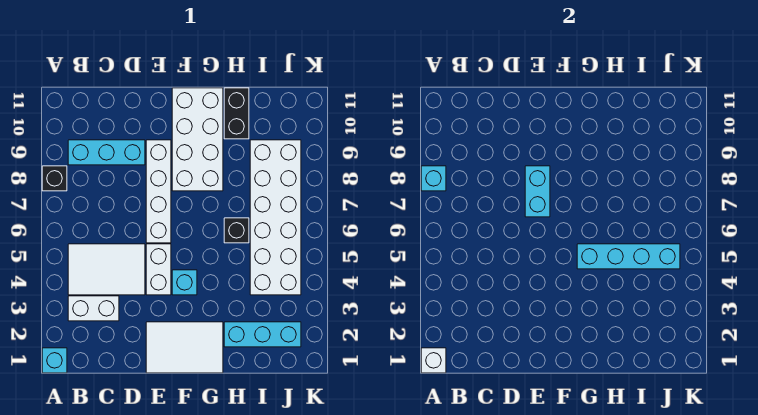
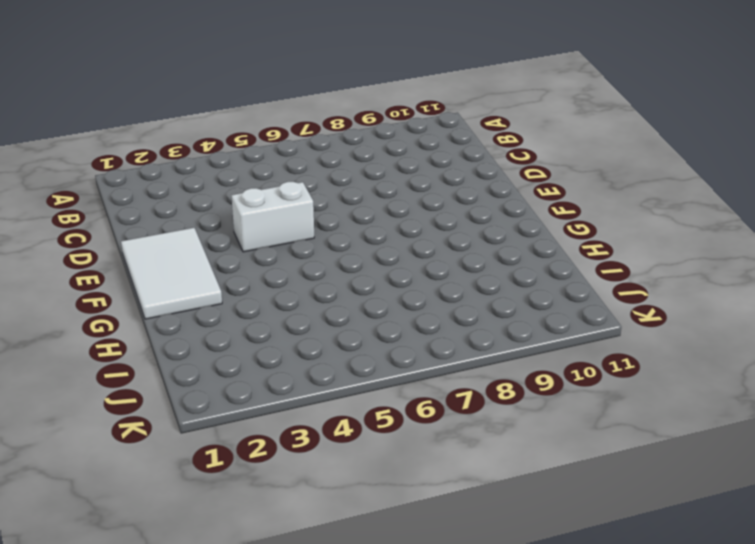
none -> cyan brick A1 level 1
none -> black brick A8 level 1
none -> white brick B3:C3 level 1

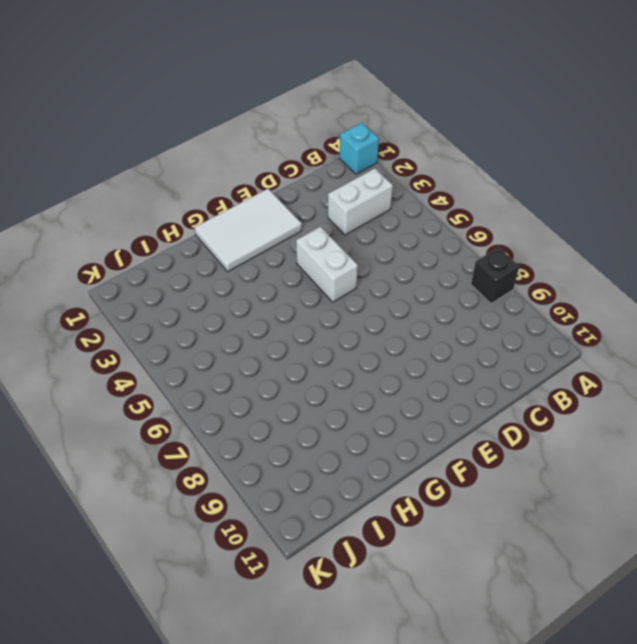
none -> white tile B4:D5 level 1
none -> cyan brick B9:D9 level 1
none -> white brick E6:E9 level 1

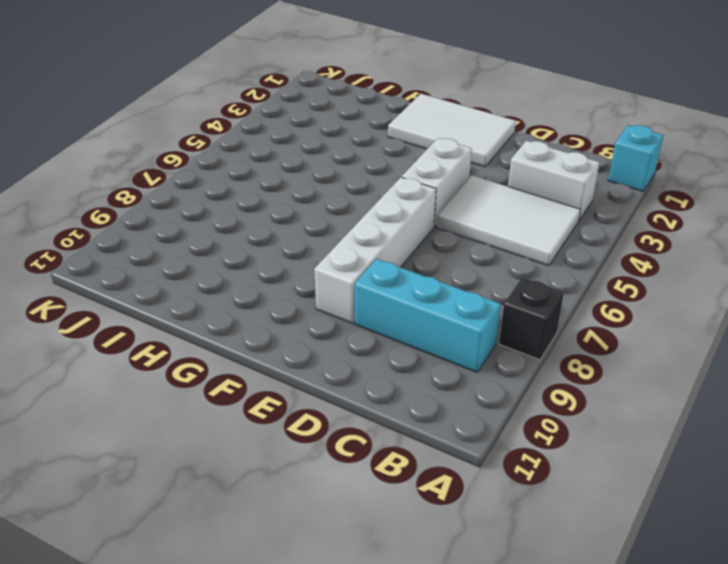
none -> cyan brick F4 level 1
none -> white brick F8:G11 level 1
none -> cyan brick H2:J2 level 1

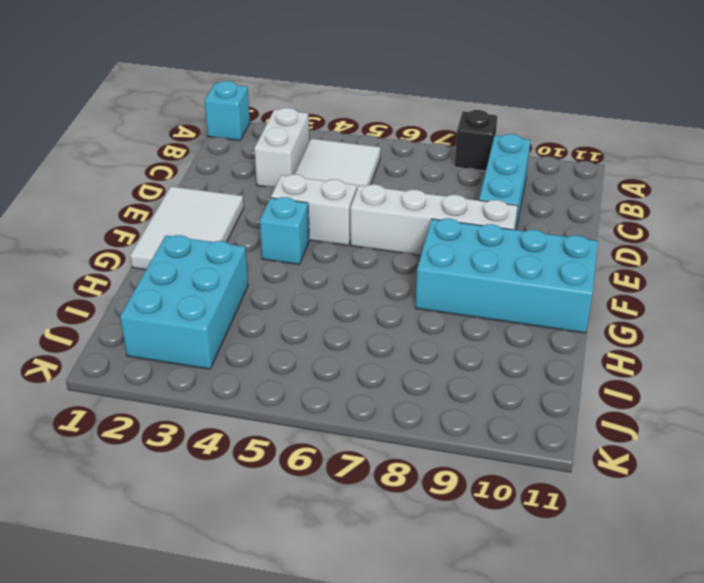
cyan brick F8:G11 level 1 -> white brick F8:G11 level 1
cyan brick H2:J3 level 1 -> cyan brick H2:J2 level 1
none -> black brick H6 level 1
none -> black brick H10:H11 level 1
none -> white brick I4:J9 level 1

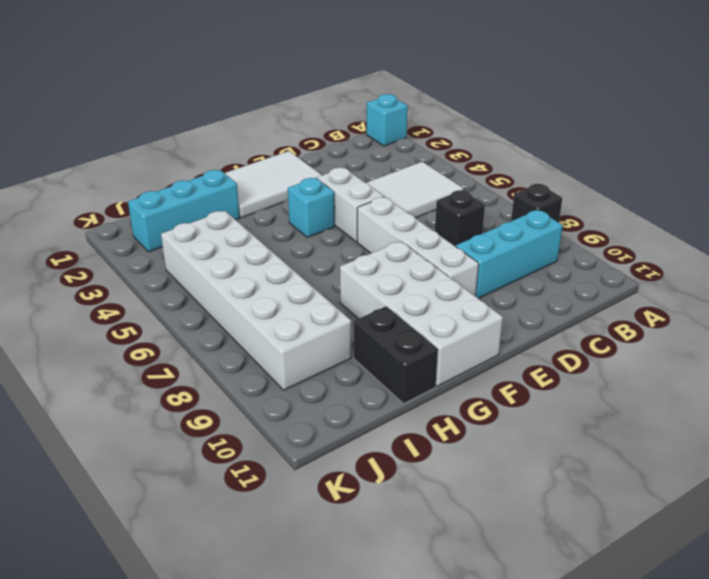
black brick C7 level 1 -> black brick H6 level 1
none -> white brick B3:C3 level 1
none -> white brick A1 level 2
none -> cyan brick A8 level 2

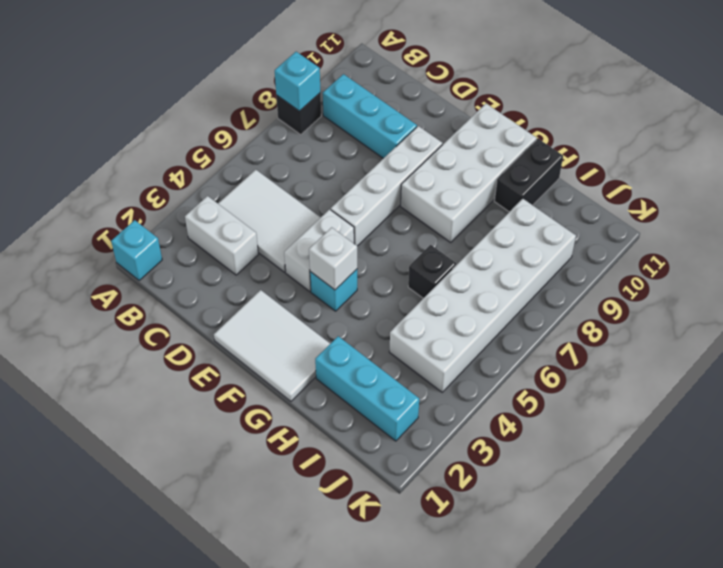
white brick F4 level 2 -> white brick A1 level 2
none -> cyan brick E7:E8 level 2
none -> cyan brick G5:J5 level 2

